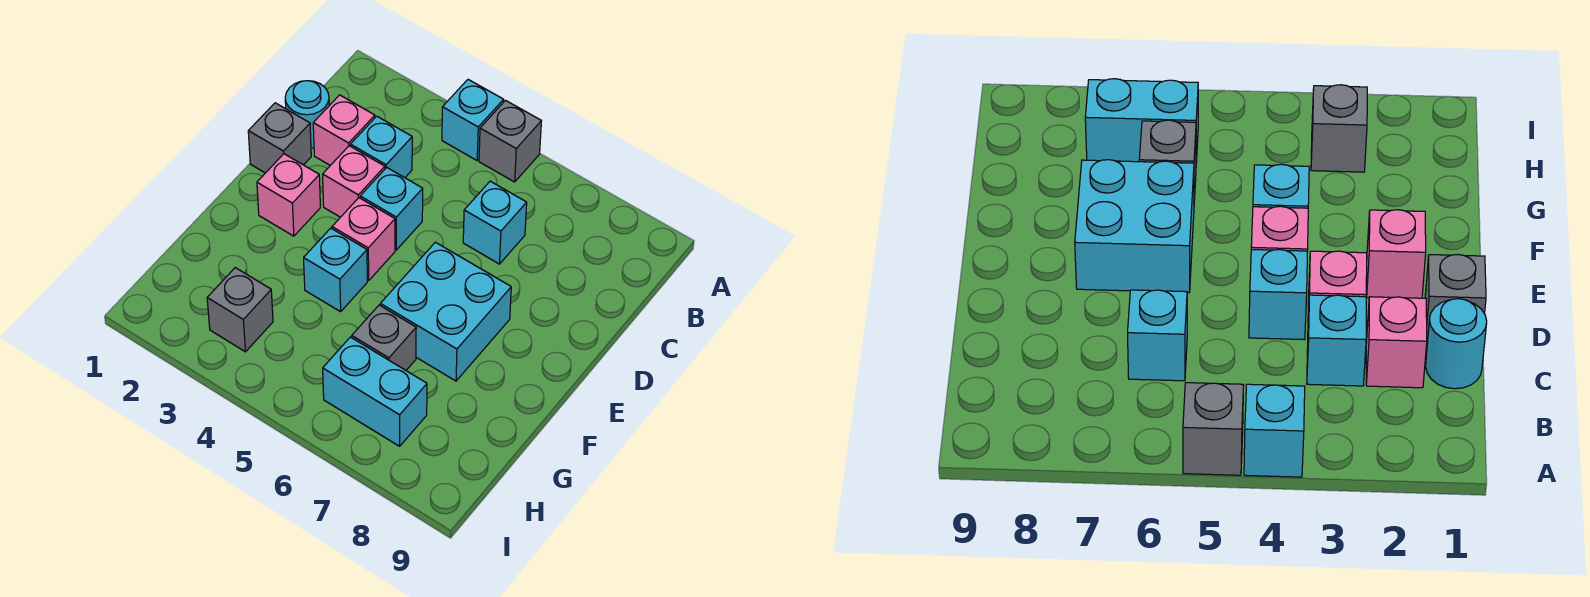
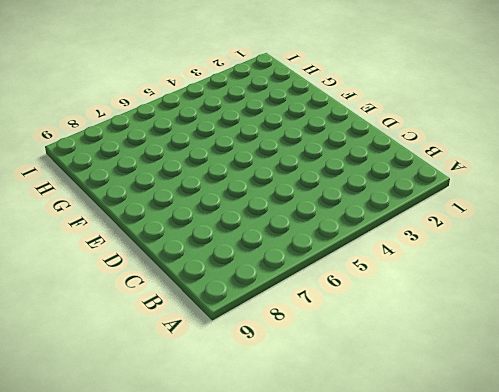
none -> cyan brick A4 level 1
none -> grey brick A5 level 1
none -> cyan round brick C1 level 1

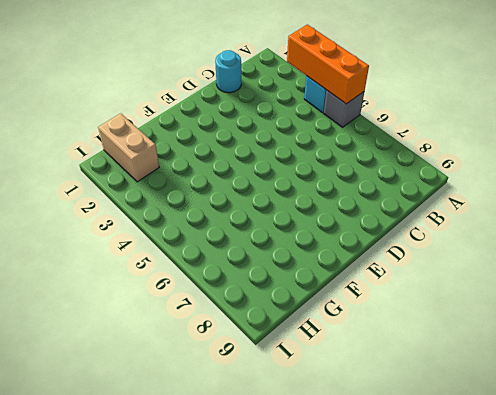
orange brick A3:A5 level 2 -> none
tan brick H1:H2 level 1 -> none
none -> pink brick C2 level 1
none -> cyan brick C3 level 1
none -> cyan brick C6 level 1

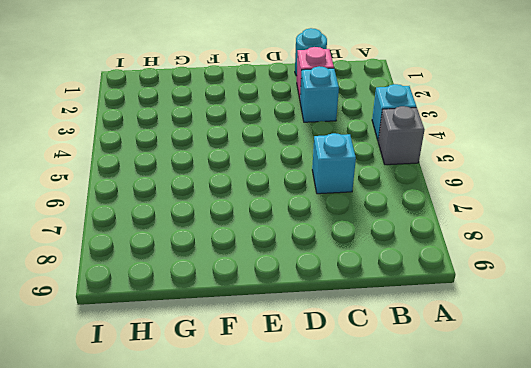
none -> grey brick D1 level 1
none -> pink brick D3 level 1
none -> cyan brick D4 level 1

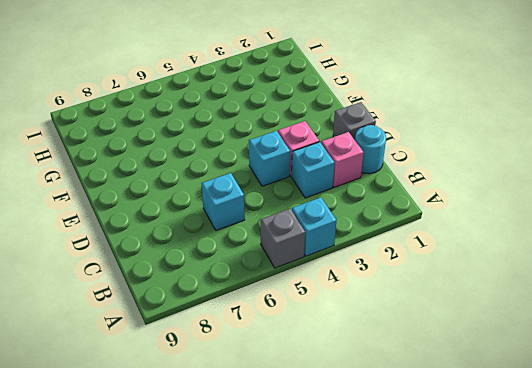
none -> pink brick E2 level 1
none -> pink brick E4 level 1
none -> cyan brick E6:F7 level 1

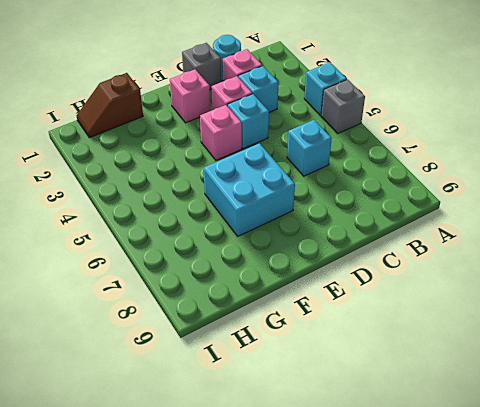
brown slope G1:H1 level 1 top G -> none
none -> cyan brick F4 level 1
none -> grey brick G6 level 1
none -> grey brick H3 level 1

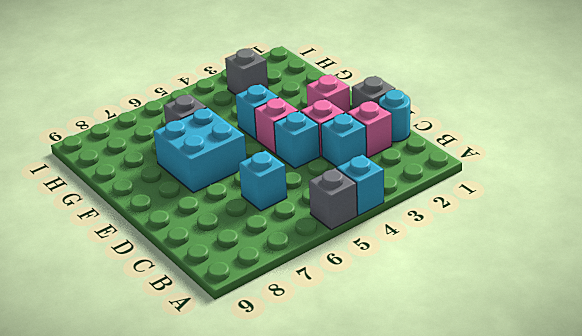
none -> cyan brick H6:H7 level 1

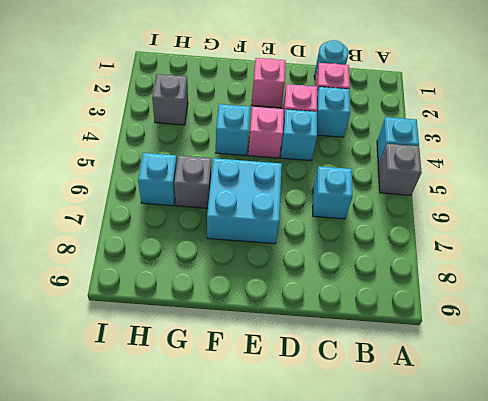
cyan brick H6 level 1 -> cyan brick H6:H7 level 1
none -> grey brick D1 level 1

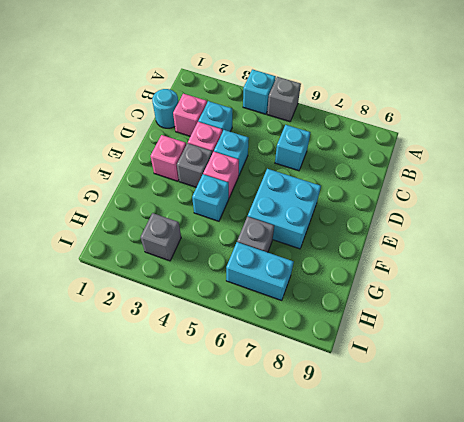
grey brick E3 level 1 -> grey brick D1 level 1

